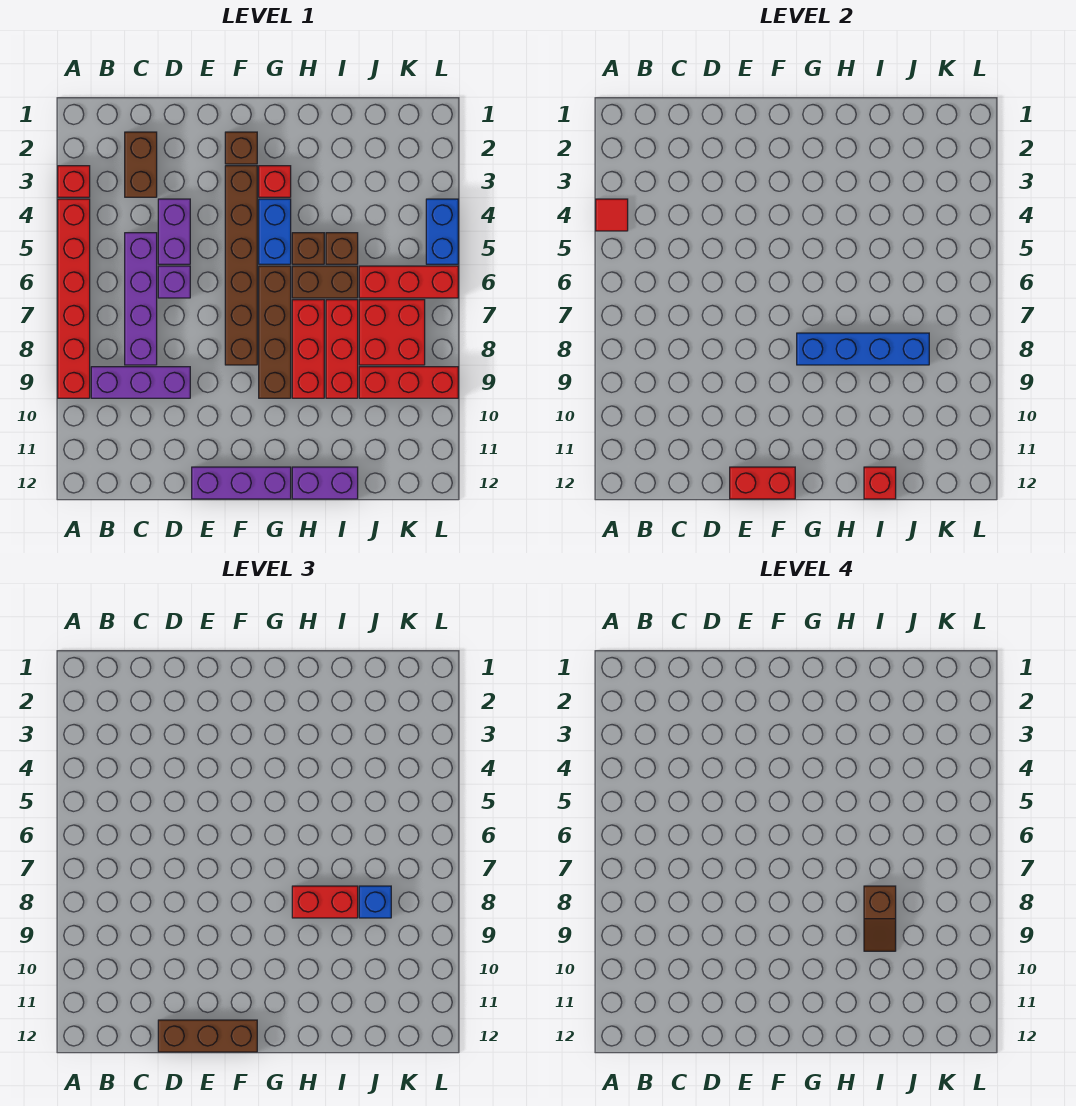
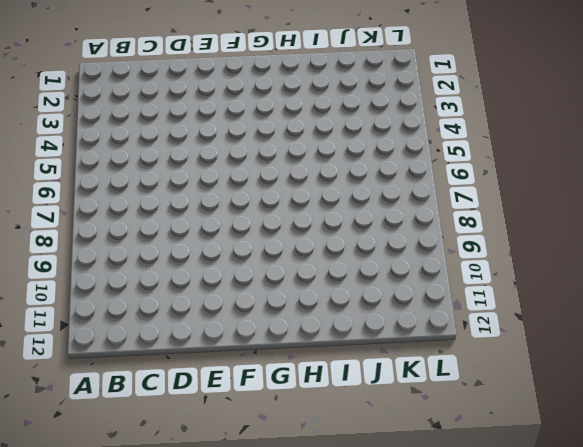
none -> red brick A3 level 1
none -> red brick A4:A9 level 1
none -> purple brick B9:D9 level 1
none -> brown brick C2:C3 level 1

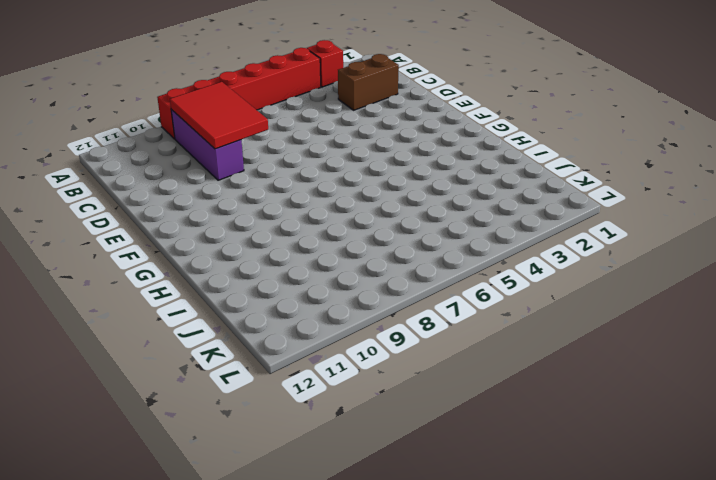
red tile B8:D9 level 2 -> none
none -> purple brick C5:C8 level 1
none -> purple brick D4:D5 level 1
none -> purple brick D6 level 1
none -> purple brick E12:G12 level 1

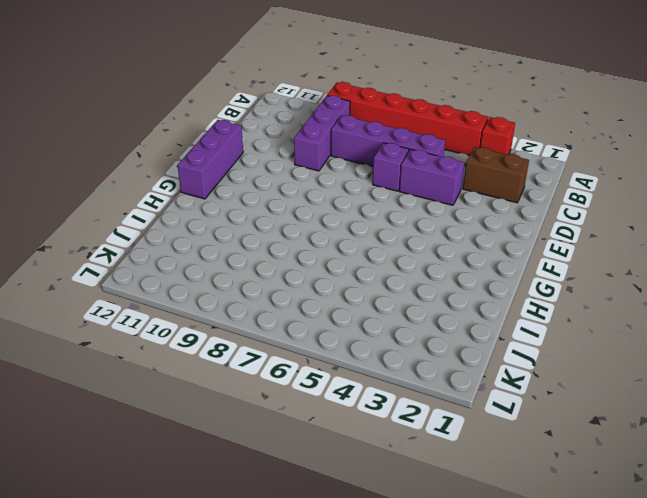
none -> brown brick F2 level 1
none -> brown brick F3:F8 level 1
none -> red brick G3 level 1
none -> blue brick G4:G5 level 1

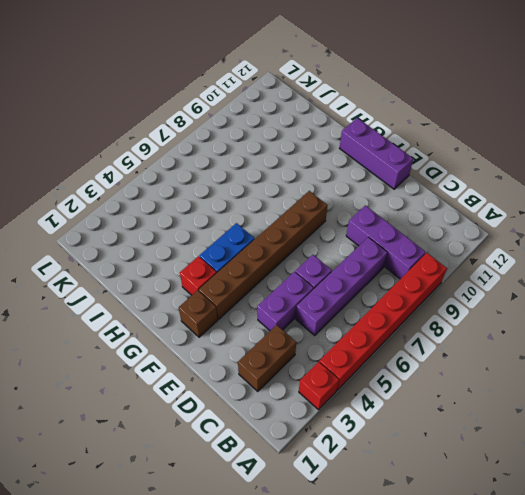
none -> brown brick G6:G9 level 1
none -> brown brick H5 level 1
none -> brown brick H6:I6 level 1
none -> red brick H7:H9 level 1

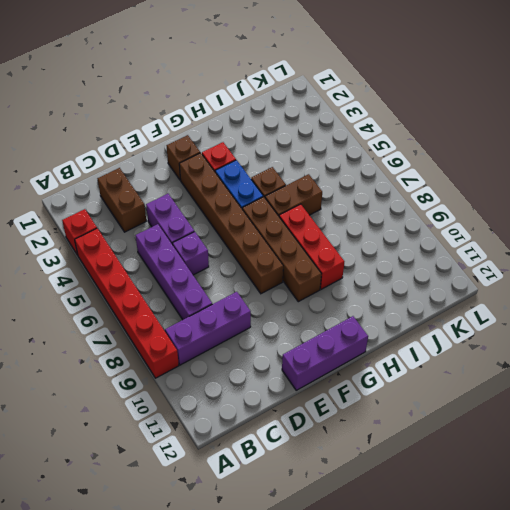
none -> purple brick H12:I12 level 1
none -> brown brick I5 level 1
none -> red brick I7:I9 level 1
none -> red brick J6:L6 level 1

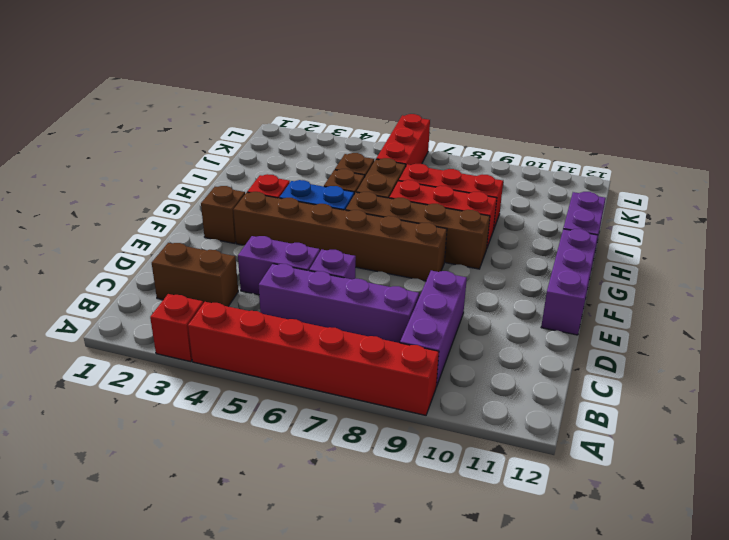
none -> red brick J7:K8 level 1
none -> red brick J9:L9 level 1
none -> blue brick L4:L5 level 1
none -> red tile A4 level 2

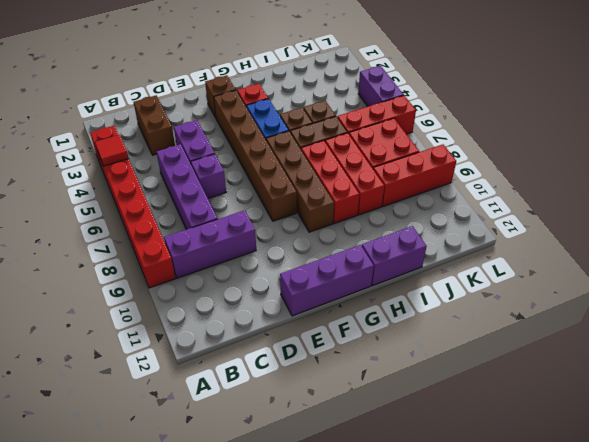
purple brick L4:L5 level 1 -> blue brick L4:L5 level 1
none -> red brick E12:F12 level 2
none -> blue brick G8:J8 level 2
none -> red brick I12 level 2
none -> brown brick D12:F12 level 3

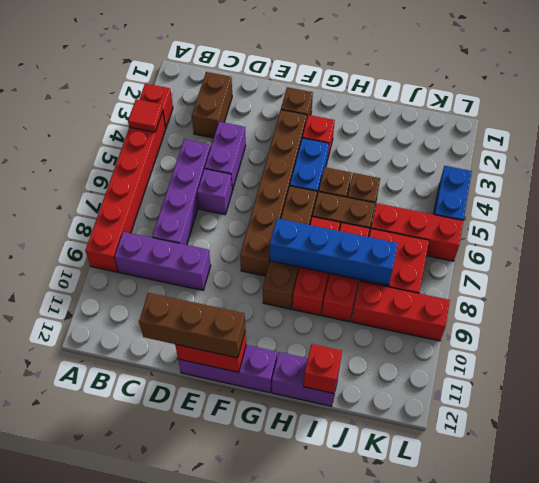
none -> red brick H8:I8 level 3
none -> blue brick J8 level 3
none -> brown slope I8:I9 level 4 top 8

